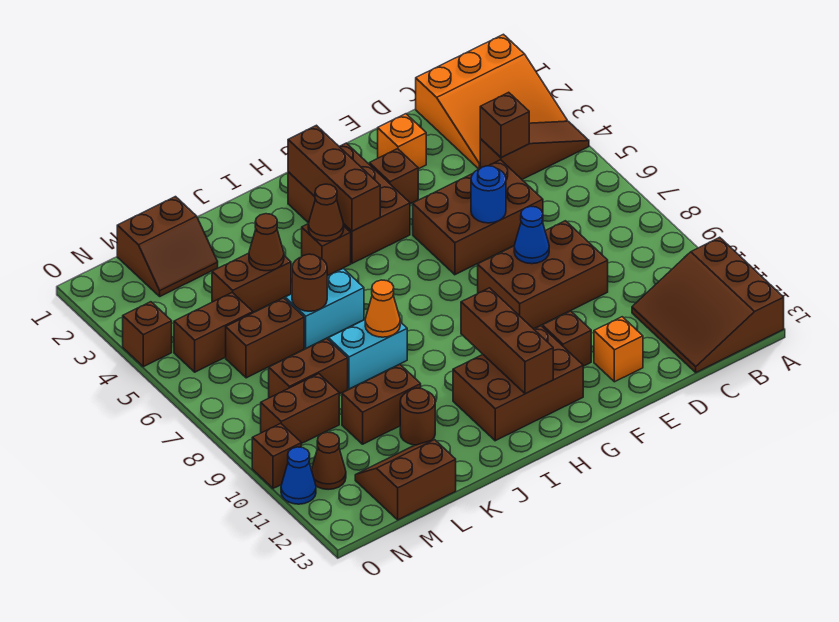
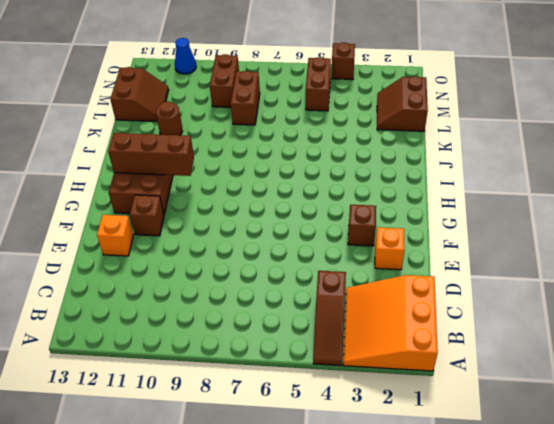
none -> brown slope A11:C13 level 1 top A
none -> brown brick D5:F6 level 1
none -> brown brick D8:F9 level 1
none -> brown brick G2:H4 level 1

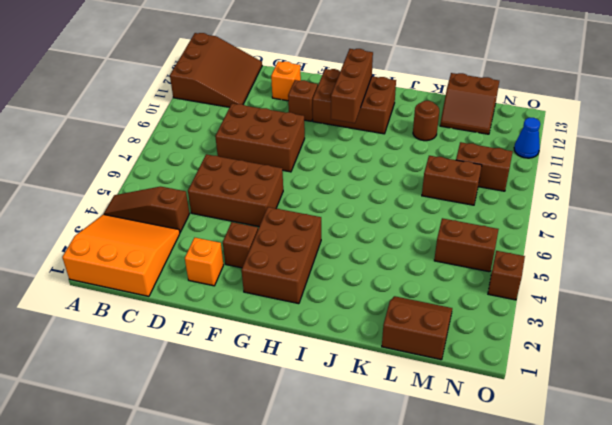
none -> brown brick I4 level 1
none -> cyan brick J6:K6 level 1
none -> cyan brick J8:K8 level 1
none -> brown brick K4:L4 level 1

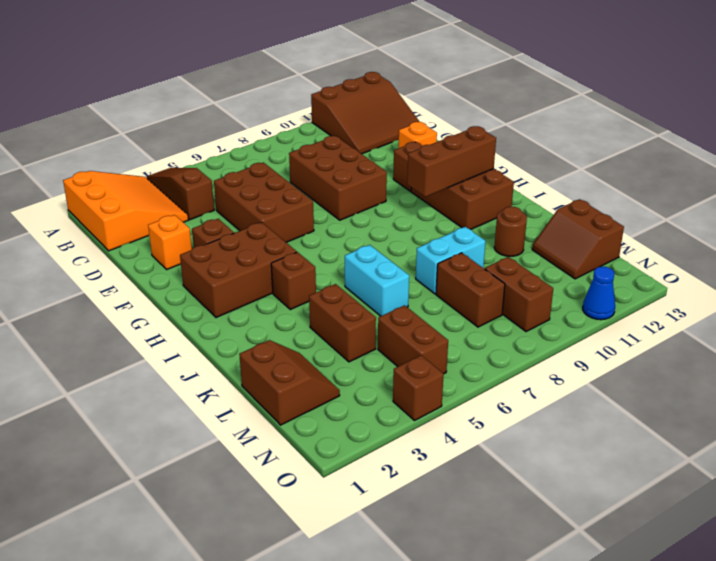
cyan brick K8:K9 level 1 -> cyan brick J8:K8 level 1
none -> brown brick K10:L10 level 1
none -> brown brick L6:M6 level 1
none -> brown cone N11 level 1
none -> brown brick O10 level 1

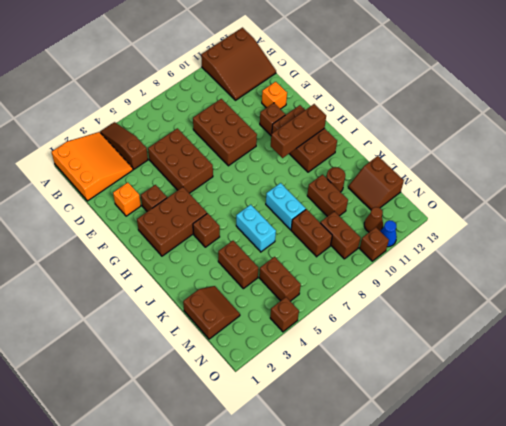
none -> brown brick L6:M6 level 1
none -> brown brick C4 level 2
none -> blue round brick E6 level 2
none -> blue cone E8 level 2

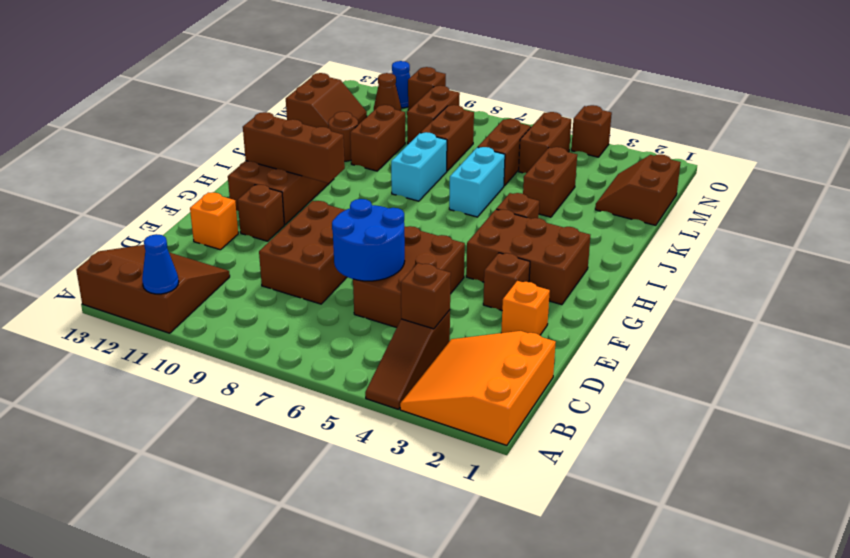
blue cone A11 level 2 -> blue cone E8 level 2
blue round brick D6:E7 level 2 -> blue round brick E6 level 2
none -> brown brick H2:H4 level 2
none -> brown cone I4 level 2
none -> orange cone J8 level 2
none -> brown cone K4 level 2

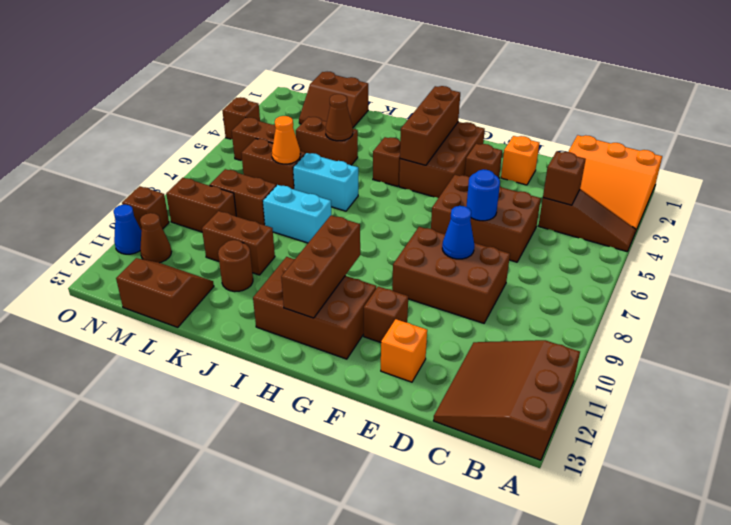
orange cone L6 level 2 -> orange cone J8 level 2
none -> brown cone I4 level 2
none -> brown round brick K6 level 2

